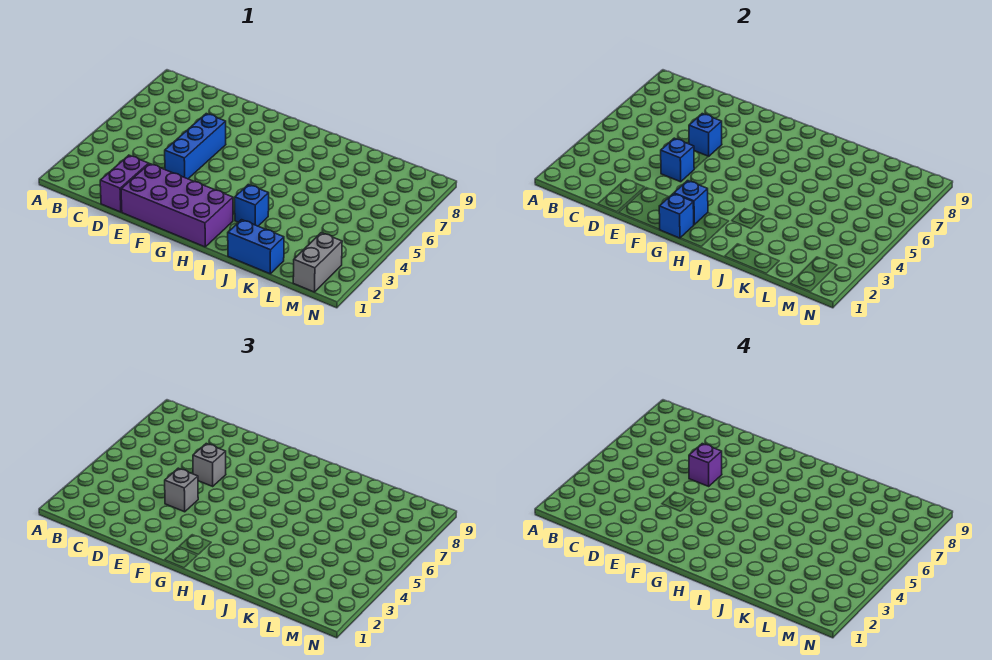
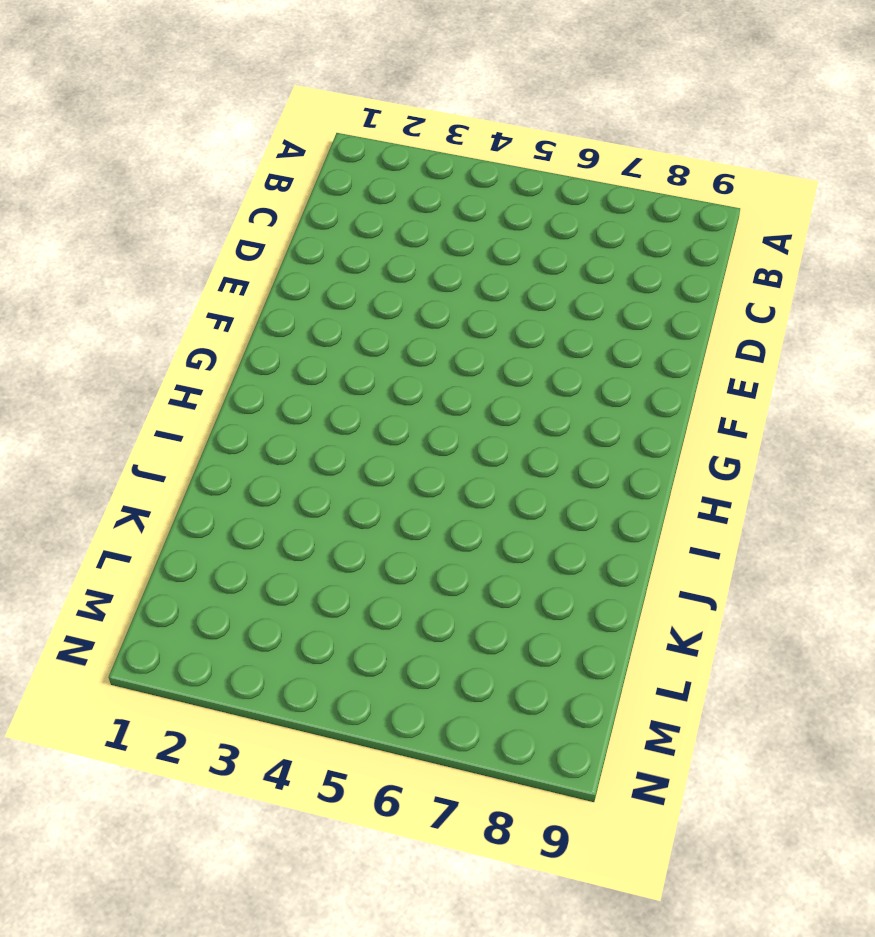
none -> purple brick D1:D2 level 1
none -> purple brick E1:H2 level 1
none -> blue brick E4:E6 level 1

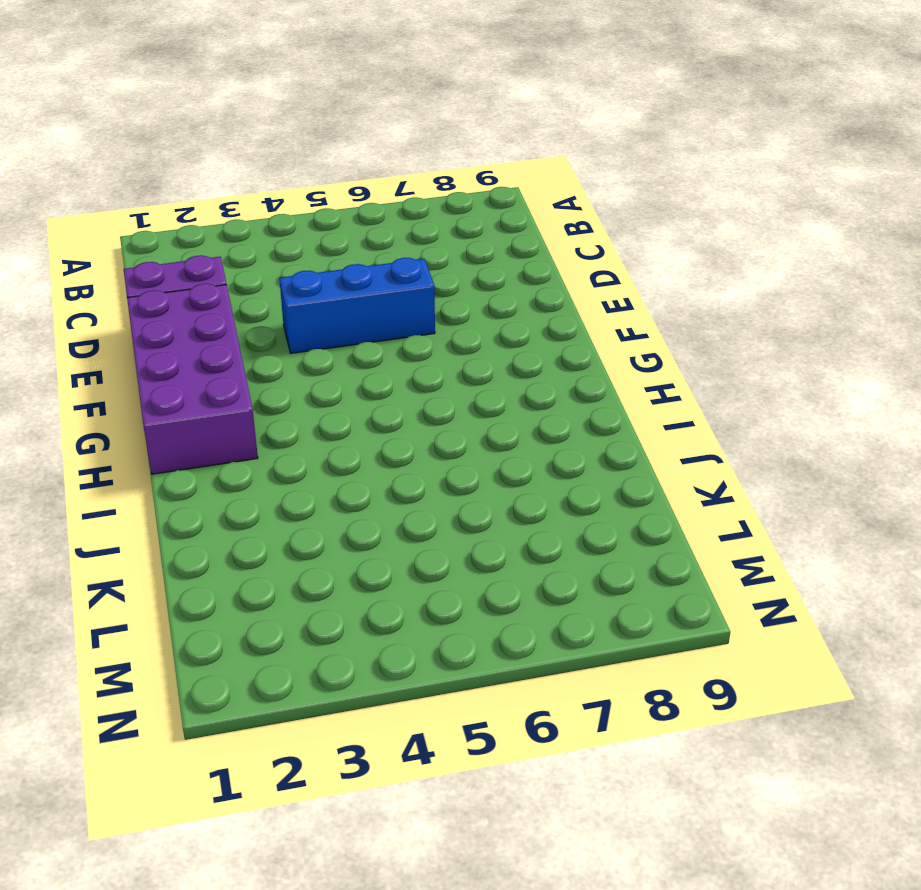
none -> blue brick I3 level 1
none -> blue brick J1:K1 level 1
none -> grey brick M1:M2 level 1

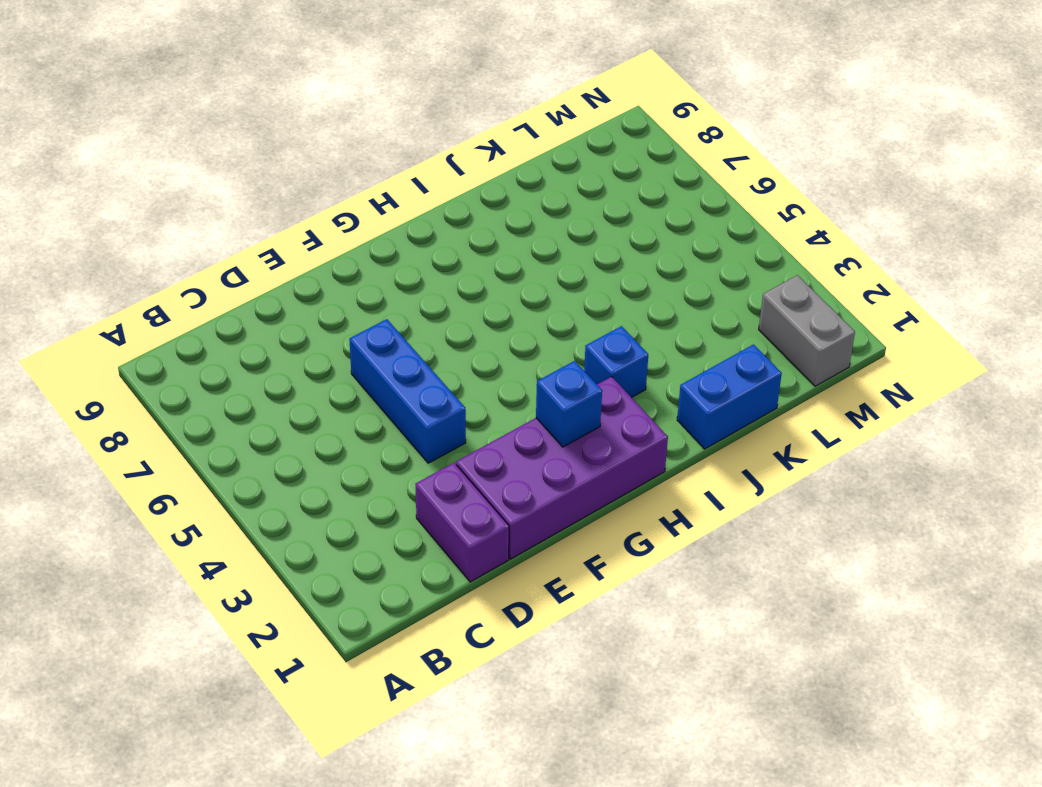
none -> blue brick E4 level 2
none -> blue brick E6 level 2
none -> blue brick G1 level 2

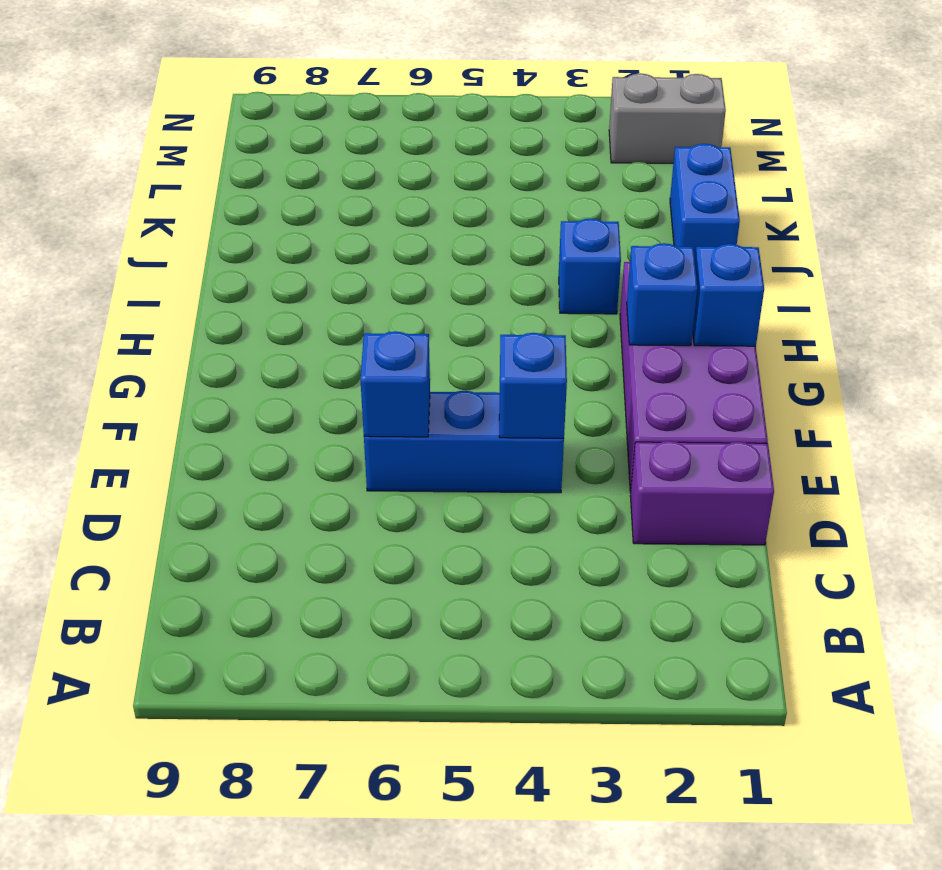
none -> grey brick E4 level 3
none -> grey brick E6 level 3
none -> purple brick E6 level 4

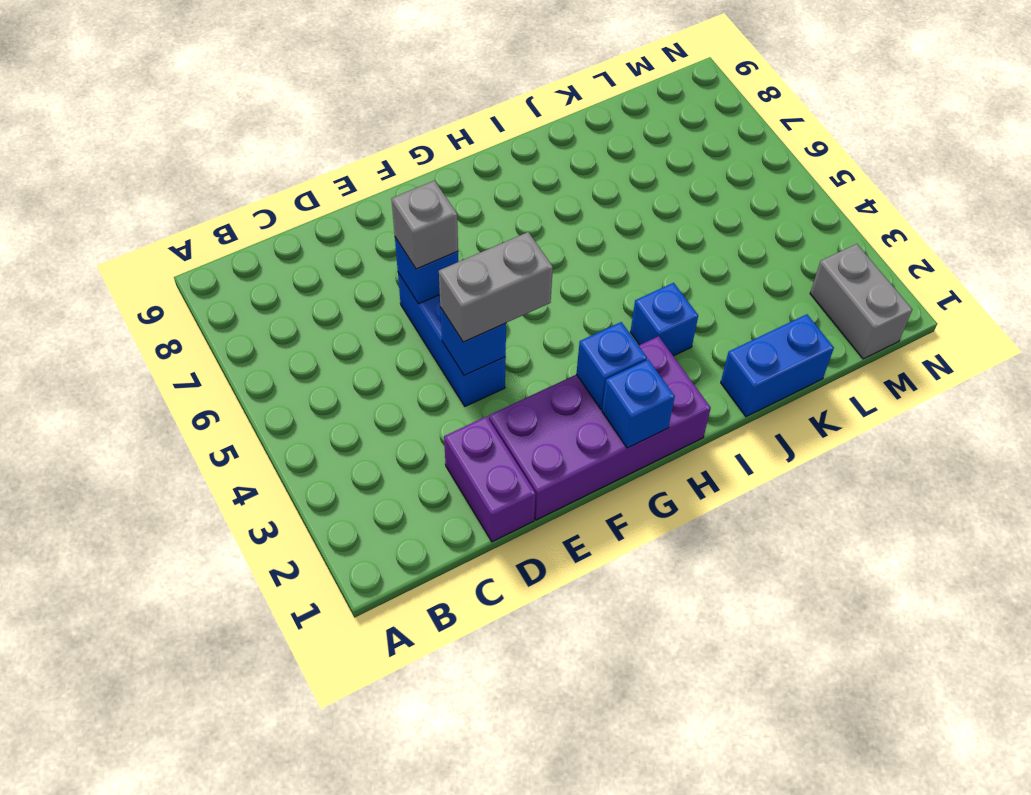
grey brick E4:F4 level 3 -> grey brick E4 level 3
none -> purple brick E6 level 4

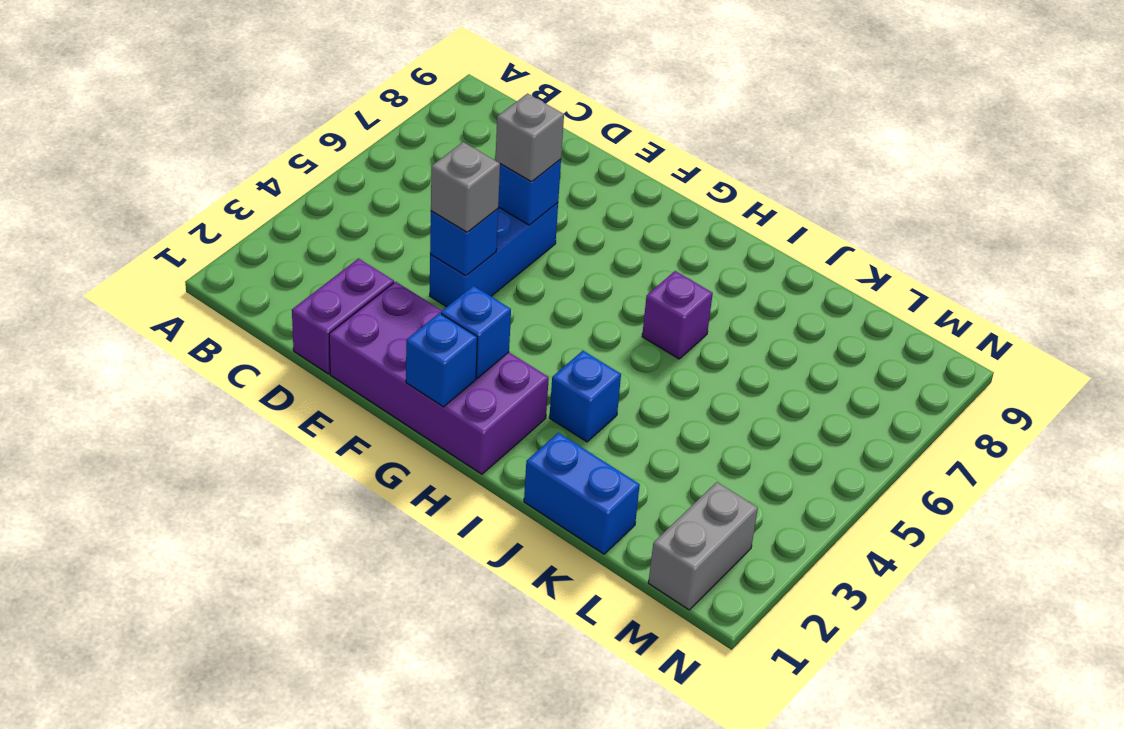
purple brick I6 level 1 -> purple brick E6 level 4

